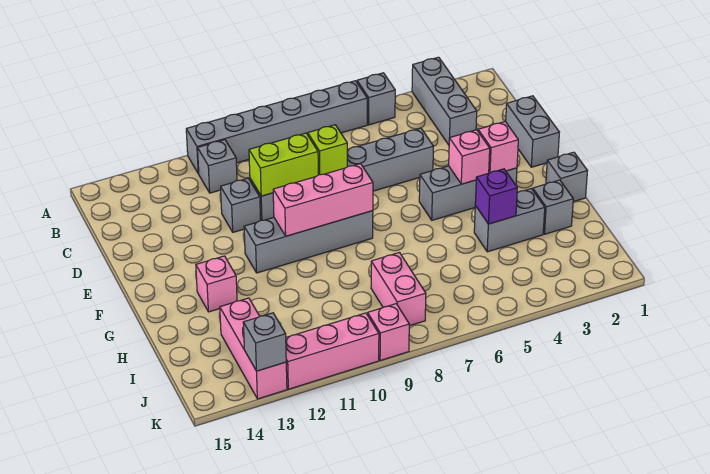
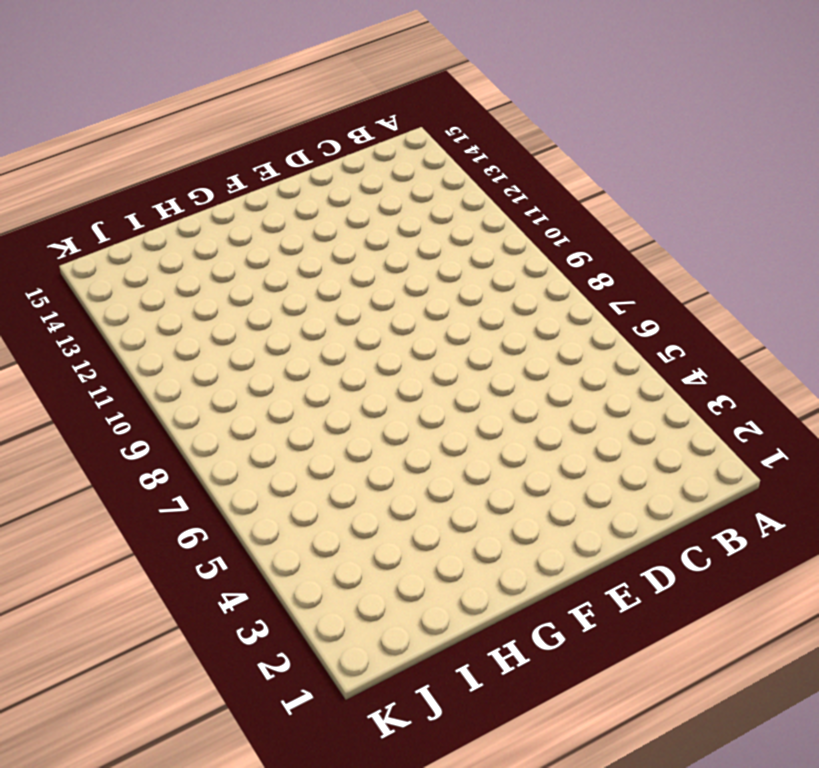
none -> grey brick A3:C3 level 1
none -> grey brick A5 level 1
none -> grey brick A6:A11 level 1

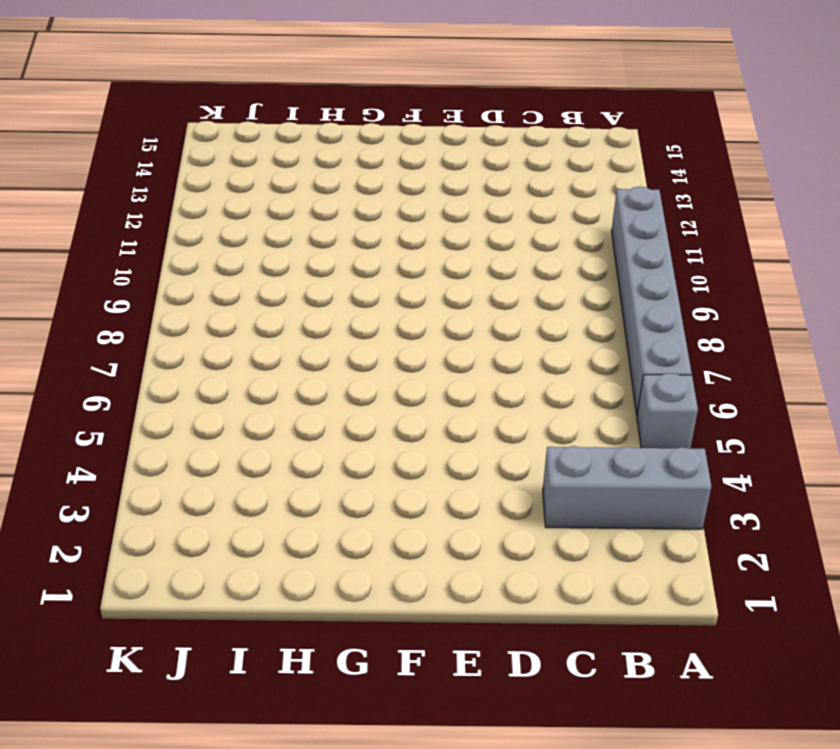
none -> grey brick B11 level 1
none -> grey brick D1:E1 level 1
none -> grey brick D5:D10 level 1

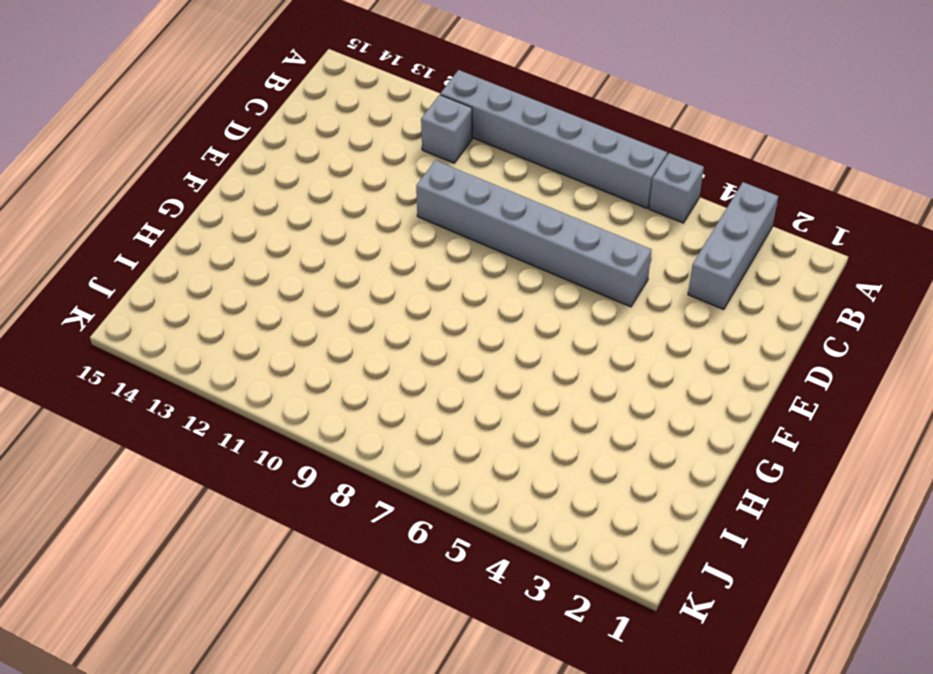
none -> grey brick D1:E1 level 1
none -> grey brick D11 level 1
none -> grey brick F3:F5 level 1

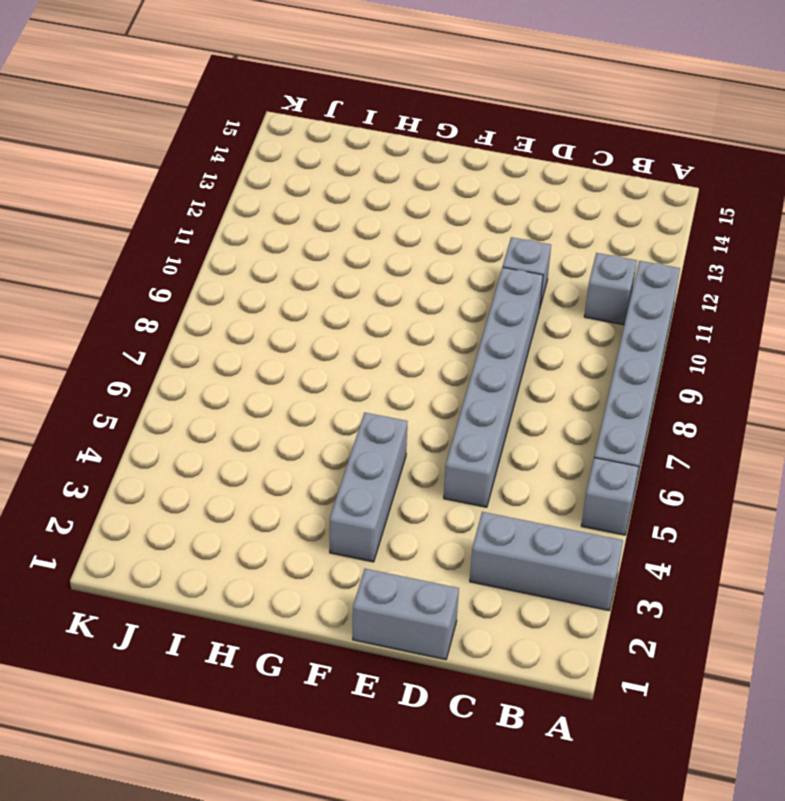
none -> grey brick F8:F11 level 1
none -> grey brick G1 level 1
none -> pink brick G13 level 1

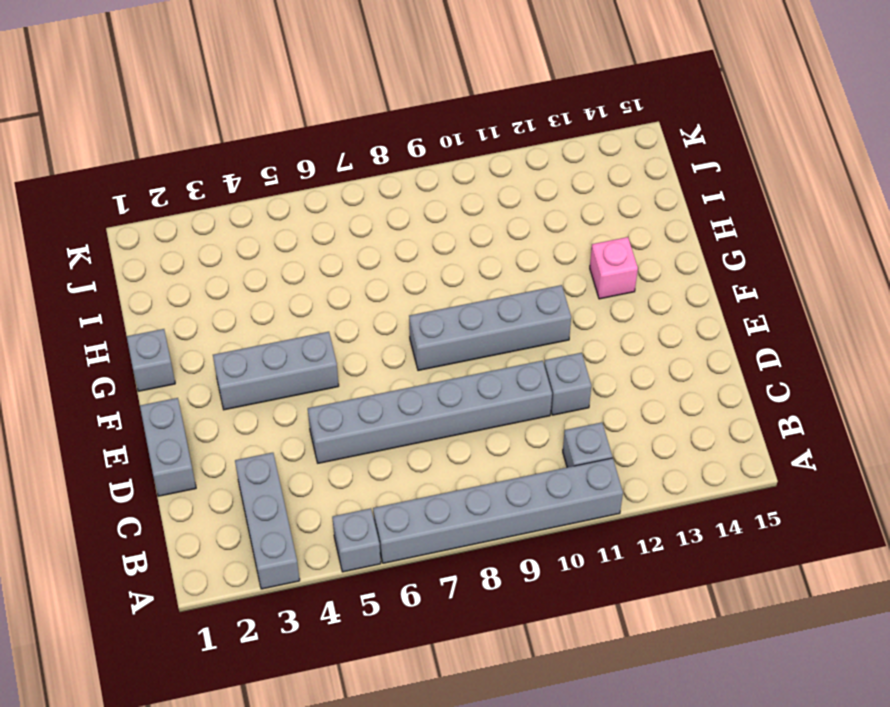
none -> grey brick H2 level 1
none -> grey brick H3:H4 level 1
none -> pink brick I8:J8 level 1

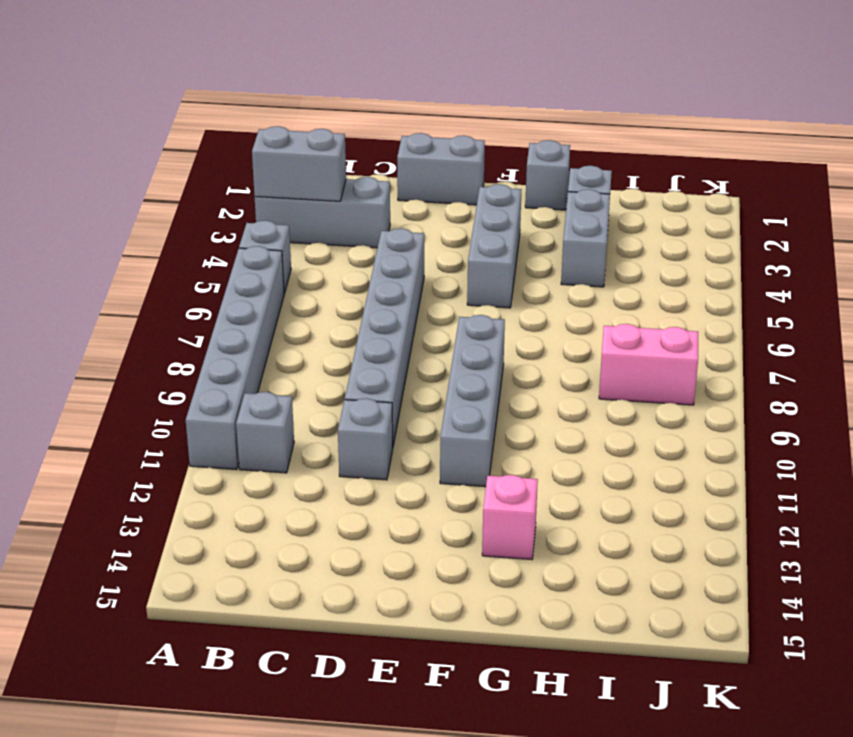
grey brick A3:B3 level 2 -> none
none -> pink brick I13:K13 level 1
none -> pink brick K9 level 1
none -> pink brick K10:K12 level 1

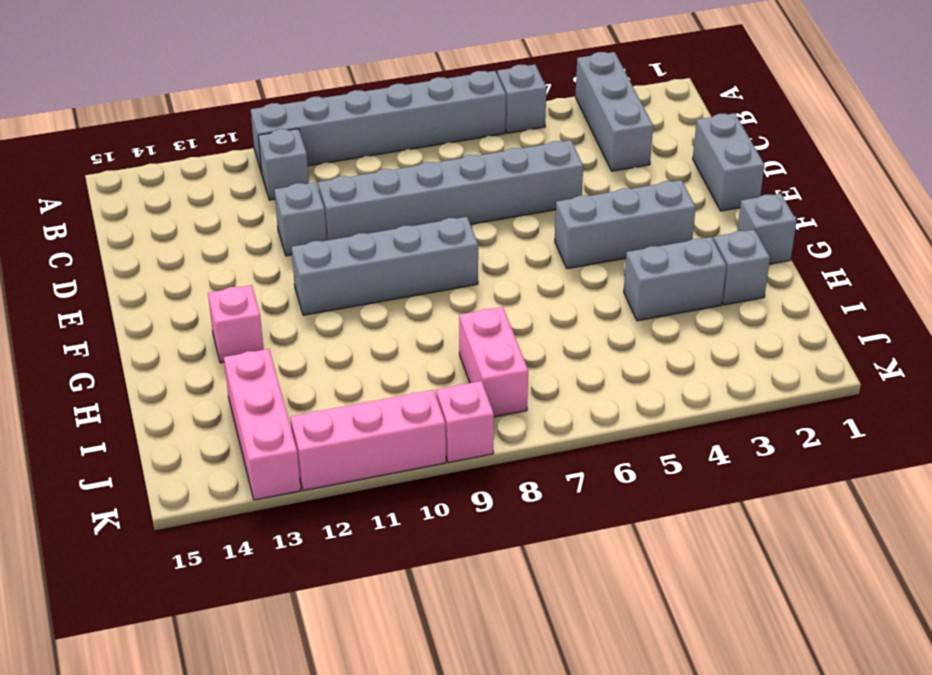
none -> lime brick D8 level 2
none -> lime brick D9:D10 level 2
none -> pink brick F3 level 2

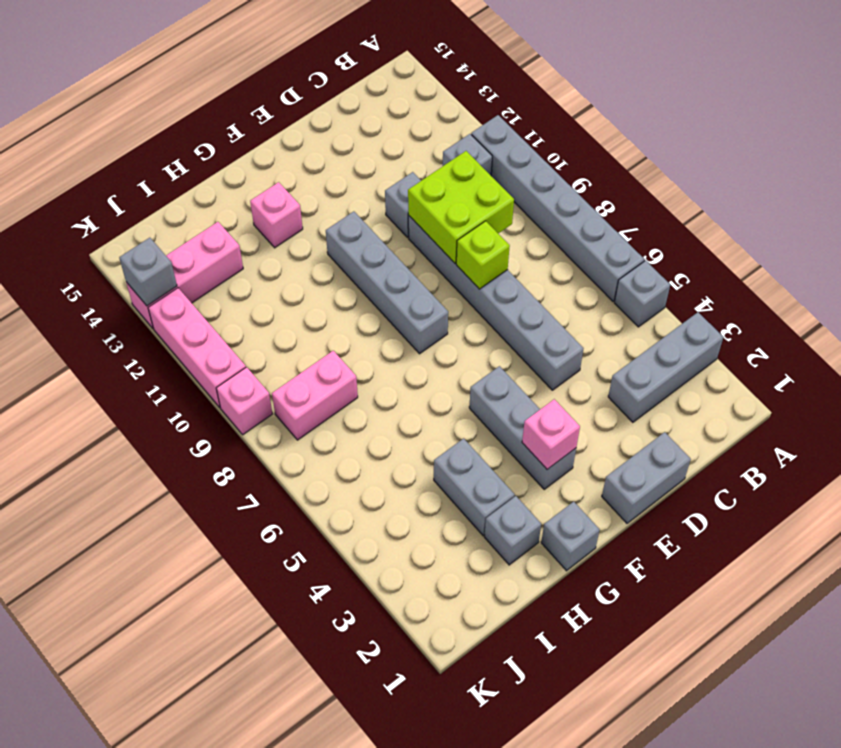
lime brick C9:D10 level 2 -> lime brick D9:D10 level 2
none -> pink brick F4 level 2
none -> pink brick F8:F10 level 2
none -> purple brick H4 level 2

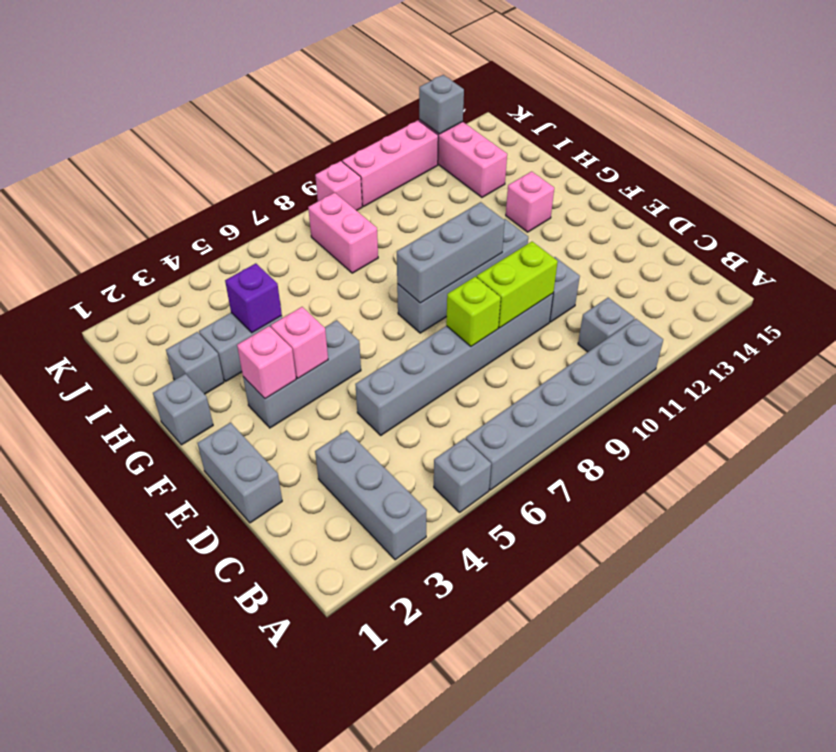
grey brick F8:F10 level 2 -> pink brick F8:F10 level 2

